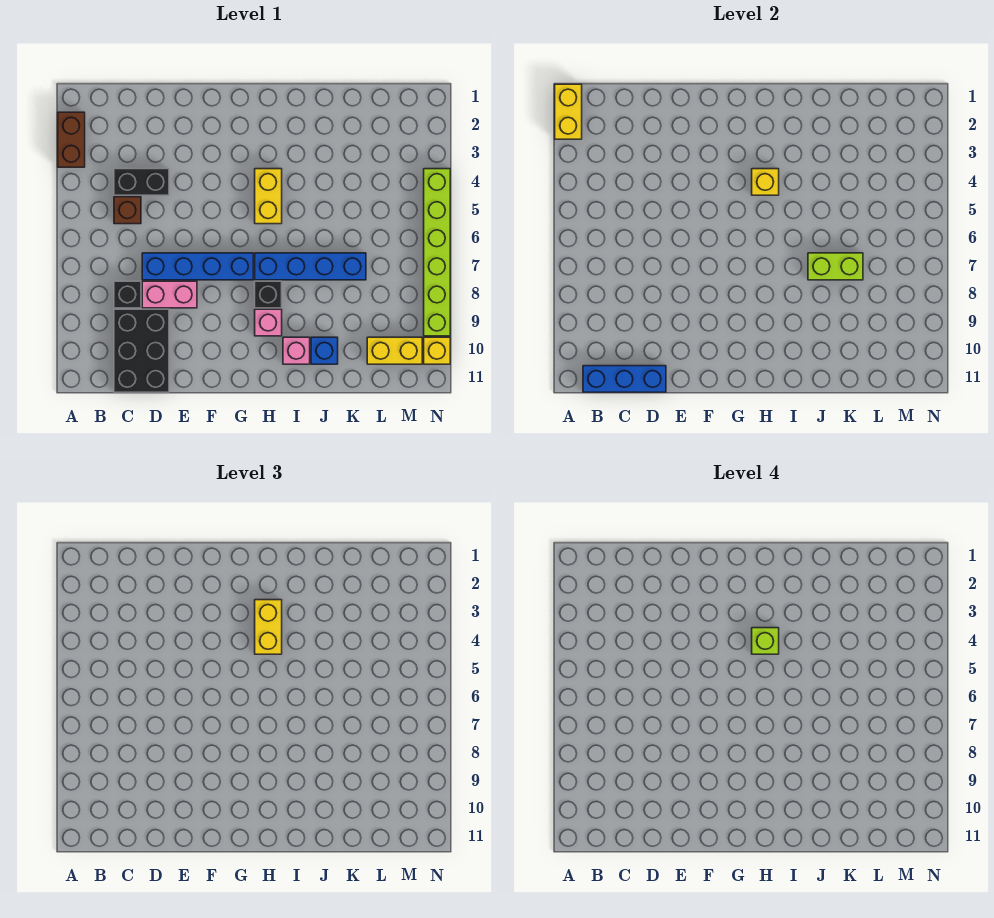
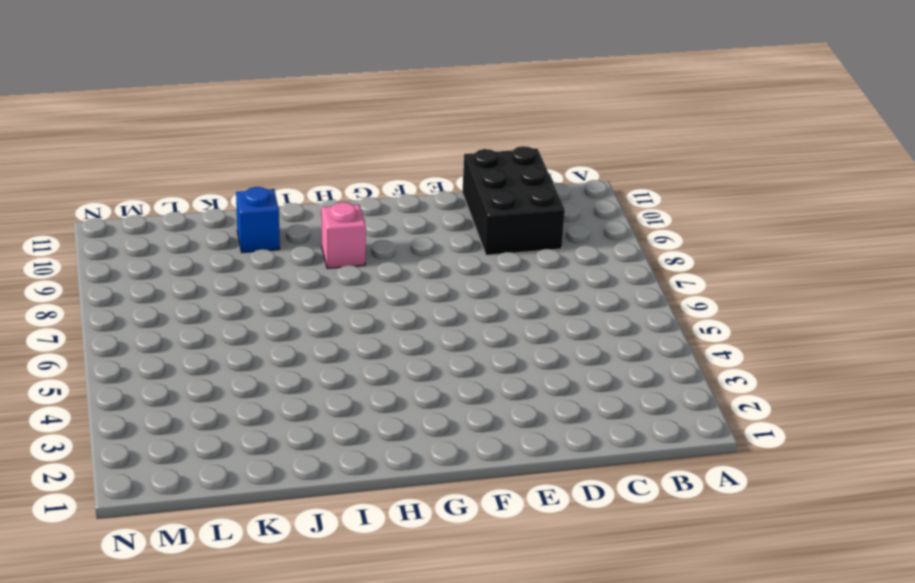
none -> brown brick A2:A3 level 1
none -> black brick C4:D4 level 1
none -> brown brick C5 level 1

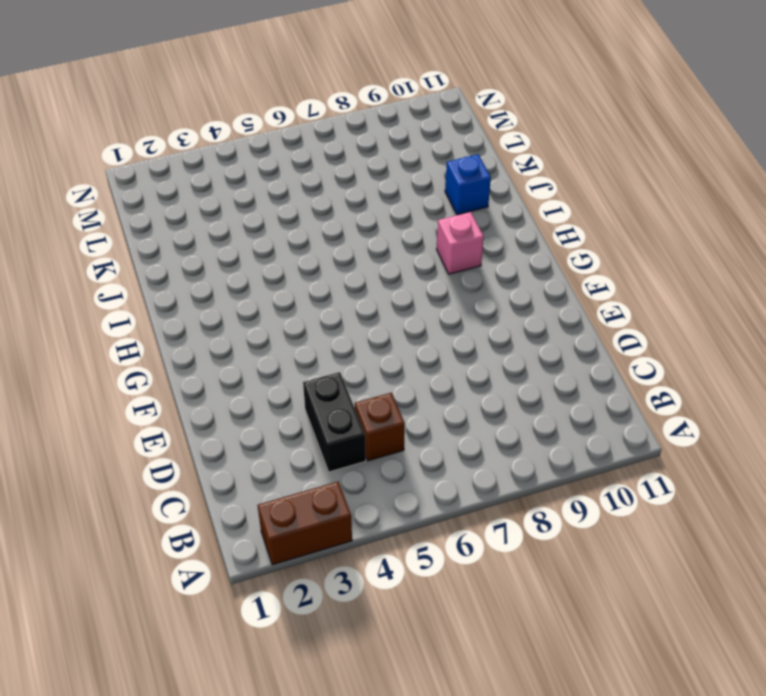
none -> black brick C8 level 1
none -> black brick C9:D11 level 1
none -> blue brick D7:G7 level 1

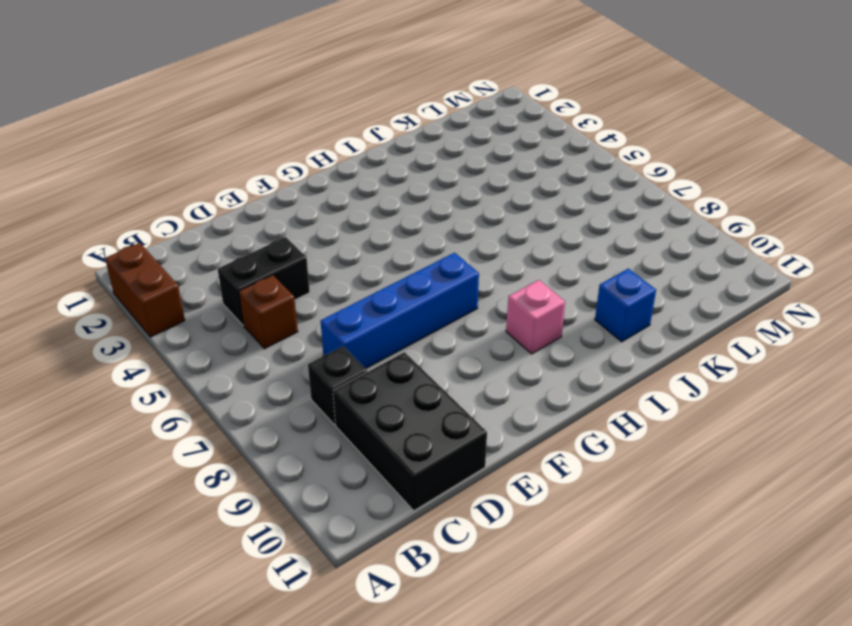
none -> pink brick D8:E8 level 1
none -> yellow brick H4:H5 level 1
none -> blue brick H7:K7 level 1

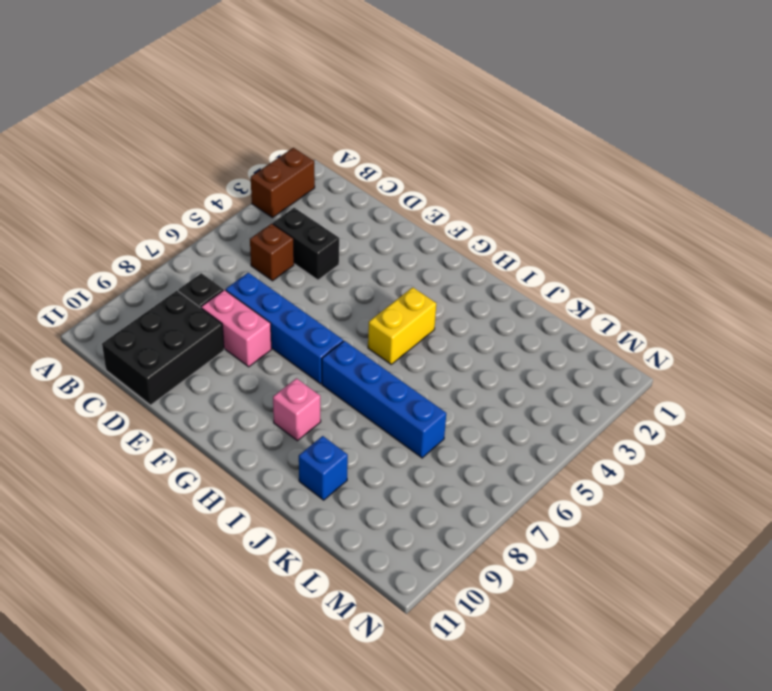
none -> black brick H8 level 1
none -> pink brick I10 level 1
none -> yellow brick L10:M10 level 1

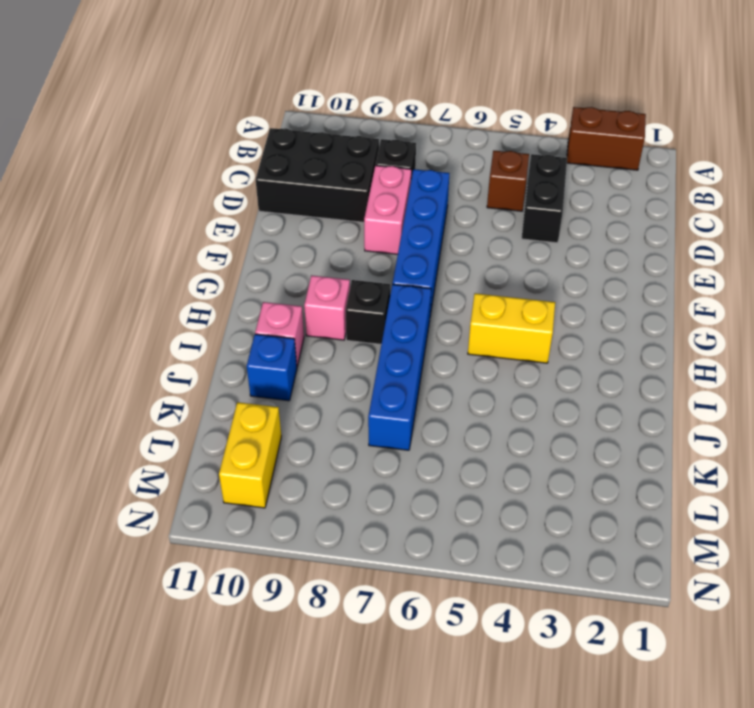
none -> lime brick N4:N9 level 1
none -> yellow brick N10 level 1
none -> yellow brick A1:A2 level 2

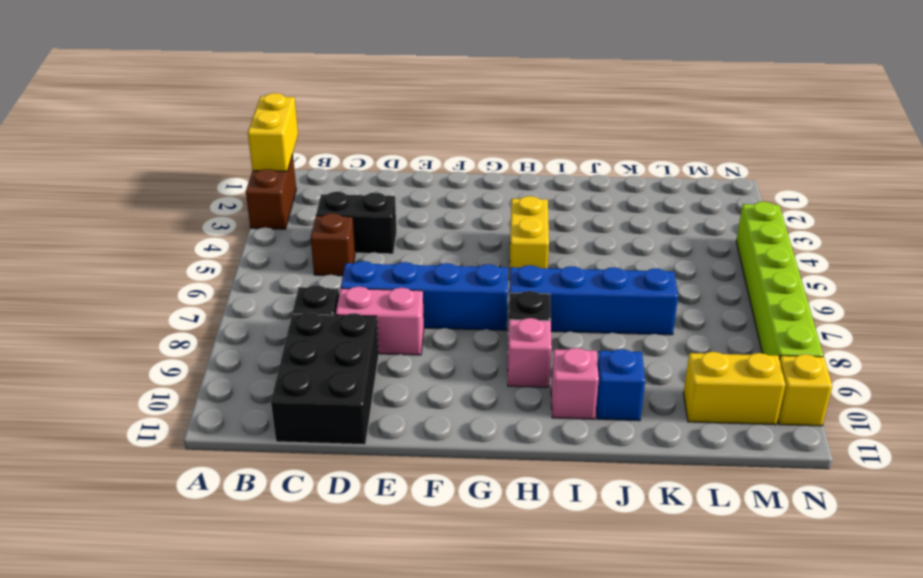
none -> blue brick B11:D11 level 2
none -> yellow brick H4 level 2
none -> lime brick J7:K7 level 2

